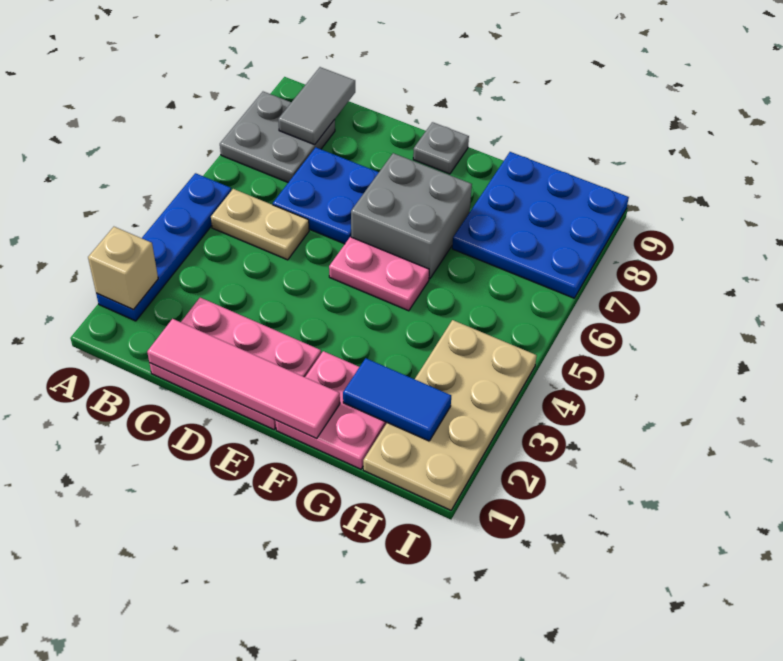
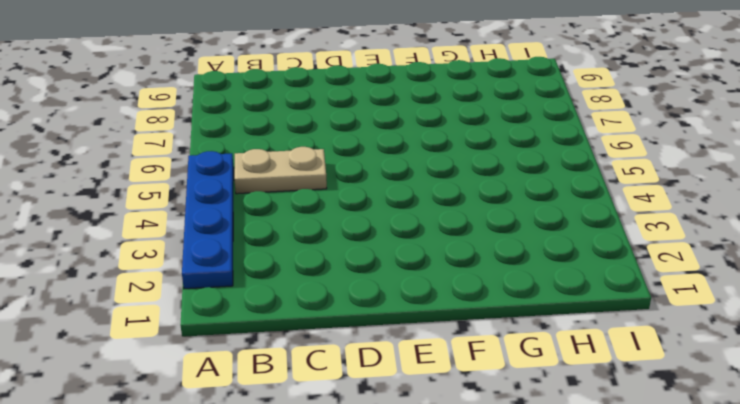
none -> grey plate A7:B8 level 1
none -> pink plate C1:E2 level 1
none -> blue plate C6:D7 level 1

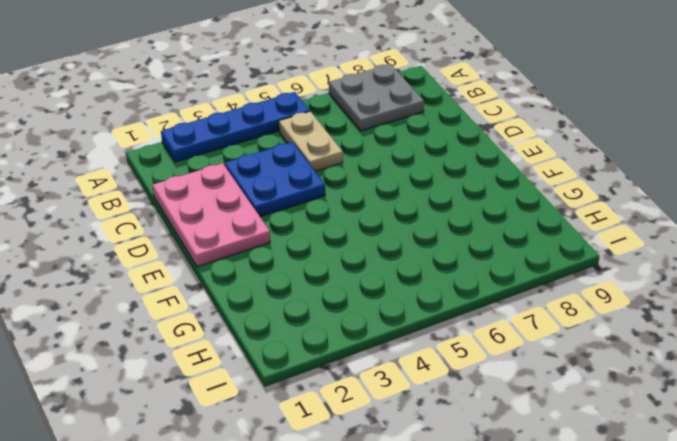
blue plate C3:D4 level 1 -> blue plate C6:D7 level 1
none -> pink plate E5:F5 level 1
none -> grey brick E6:F7 level 1
none -> grey plate E9 level 1

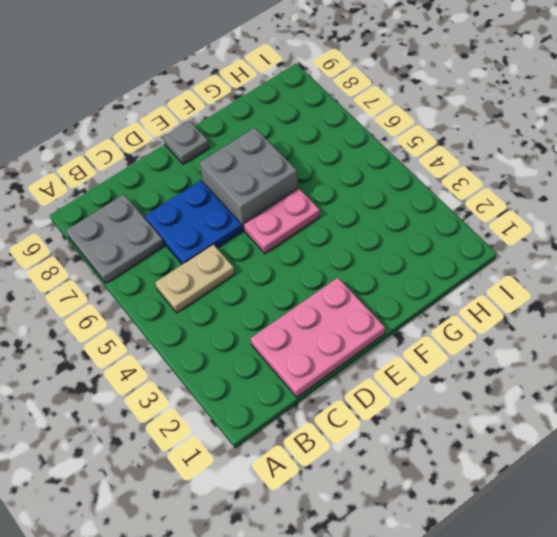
none -> blue plate A2:A5 level 1
none -> pink plate F1:G2 level 1
none -> blue plate G7:I9 level 1

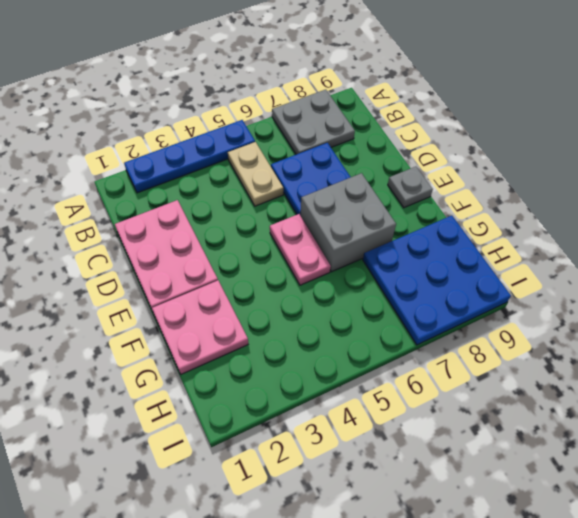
none -> tan plate H1:I4 level 1
none -> tan brick A2 level 2
none -> grey tile B8:B9 level 2

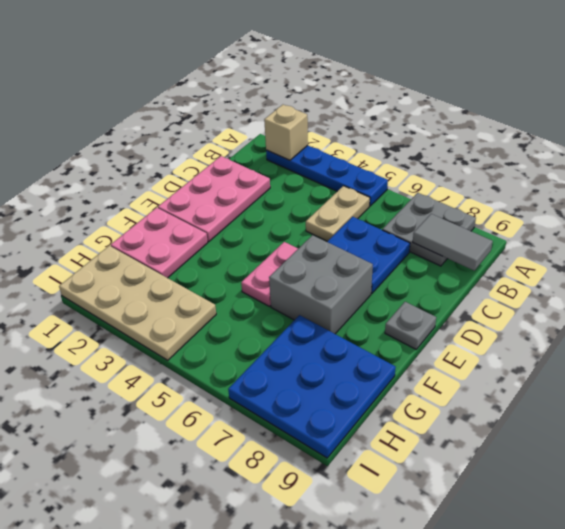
none -> pink tile C1:F1 level 2
none -> blue tile G2:H2 level 2

